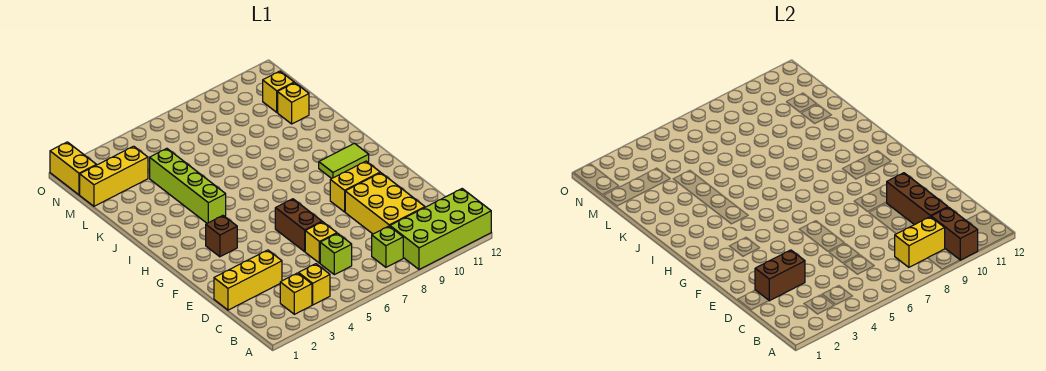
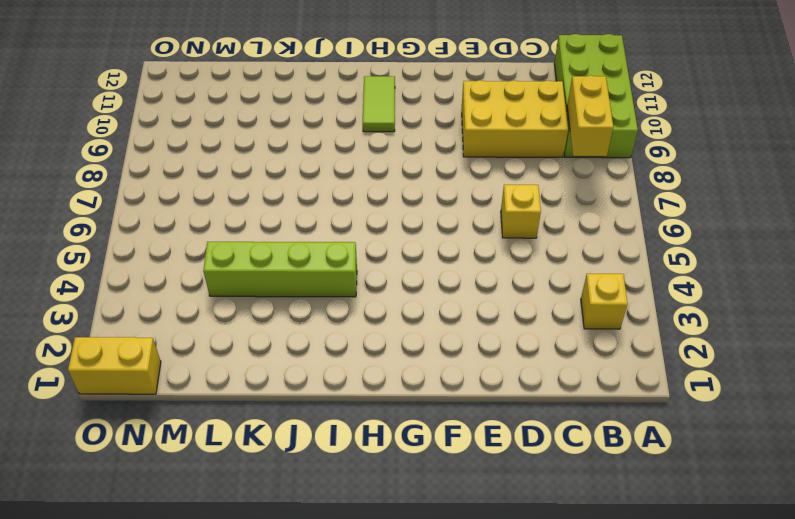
none -> yellow brick B4 level 1
none -> lime brick B8 level 1
none -> lime brick C6 level 1

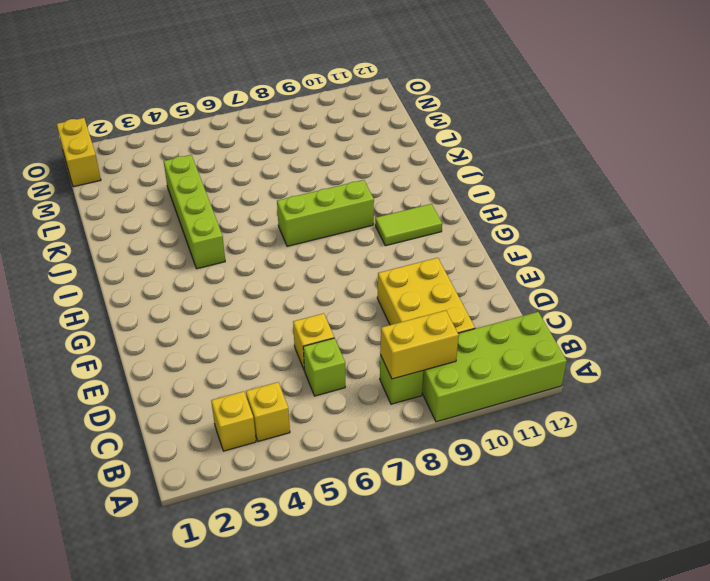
lime brick I7:I9 level 1 -> none
none -> yellow brick D1:D3 level 1
none -> brown brick E6:F6 level 1
none -> yellow brick F9:F10 level 1

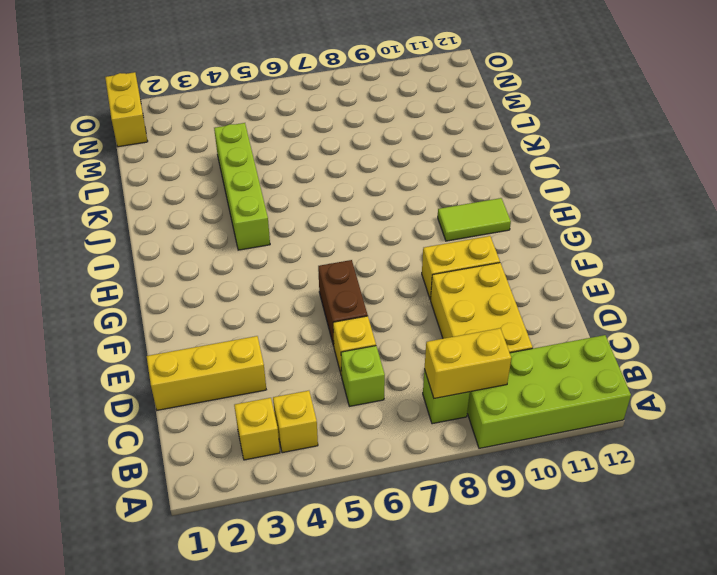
none -> brown brick G3 level 1
none -> yellow brick L11 level 1
none -> yellow brick M1:M3 level 1

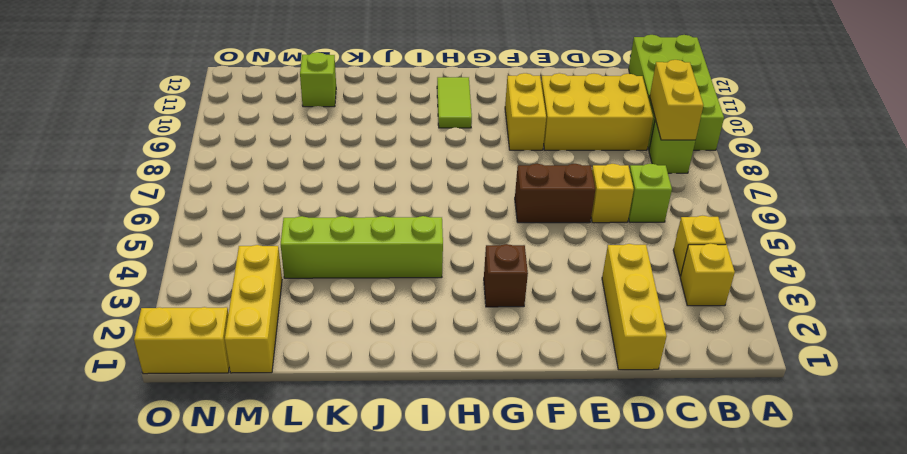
lime brick L11 level 1 -> yellow brick L11 level 1
none -> yellow brick M11 level 1
none -> brown brick A10:B10 level 2
none -> brown brick C10:E10 level 2

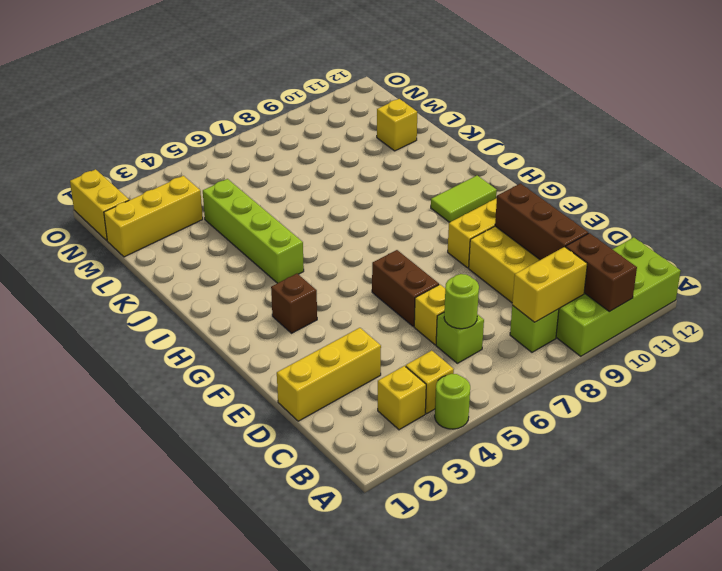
lime round brick A4 level 1 -> none
lime round brick C6 level 2 -> none
none -> yellow brick M11 level 1
none -> brown brick D2:D3 level 2

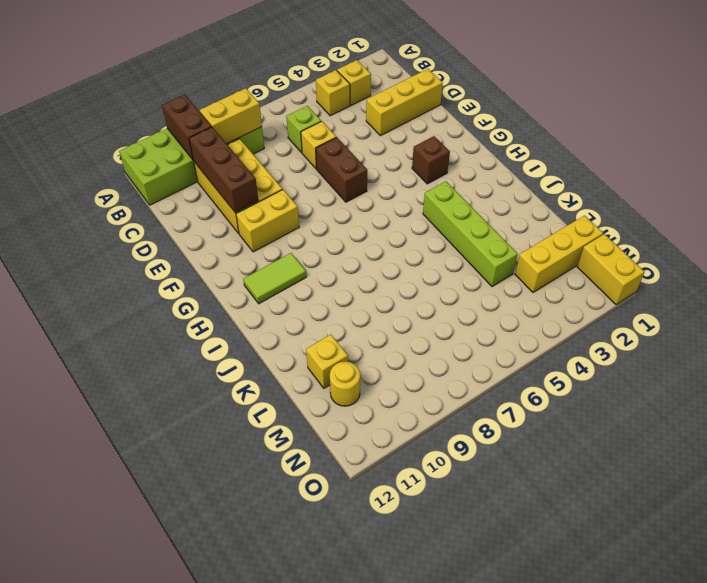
yellow round brick M11 level 1 -> yellow brick M11 level 1
none -> brown brick D2:D3 level 2

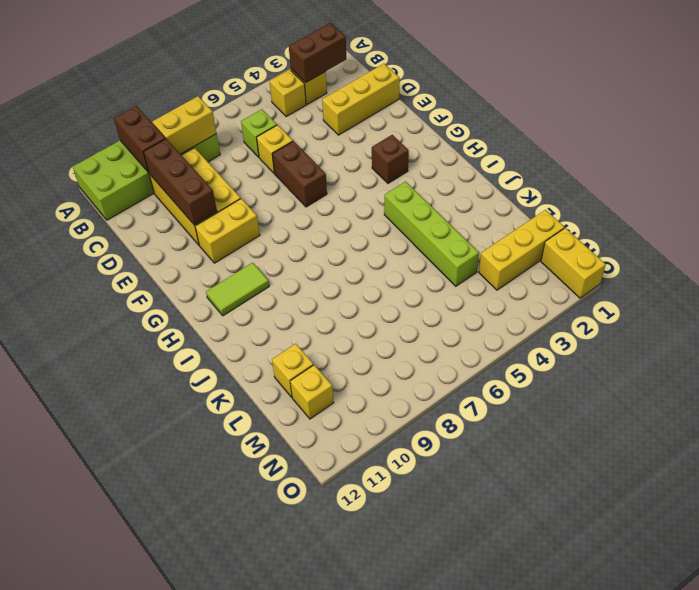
brown brick B2:B3 level 2 -> brown brick D2:D3 level 2

